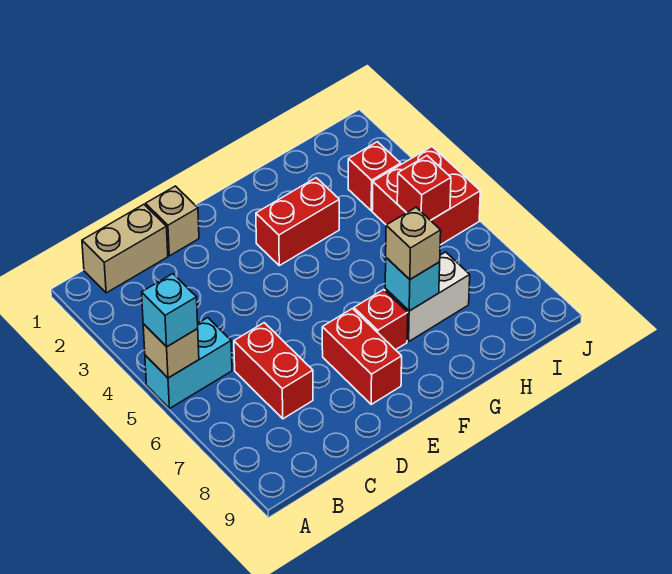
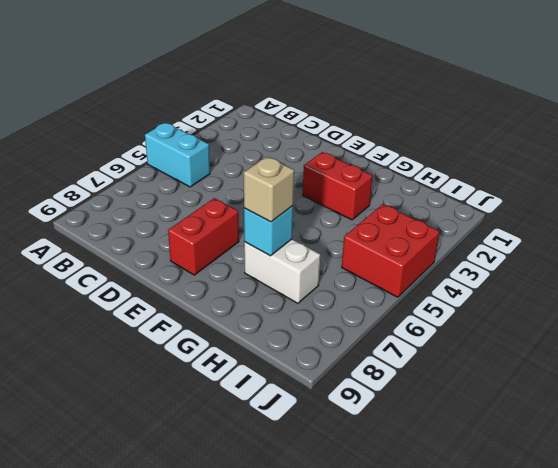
none -> tan brick B1:C1 level 1
none -> red brick C6:C7 level 1
none -> tan brick D1 level 1

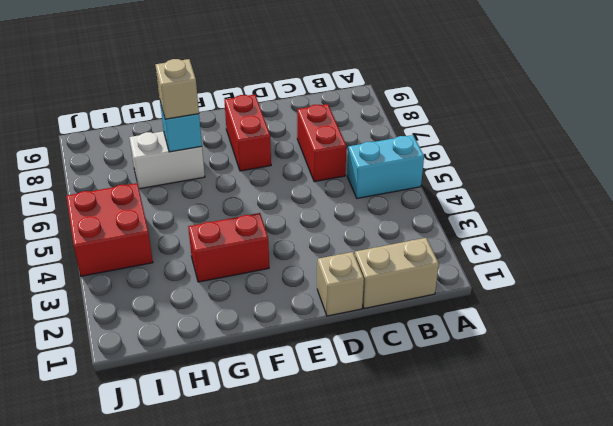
none -> red brick F7 level 1
none -> red brick I3 level 1
none -> tan brick A5 level 2

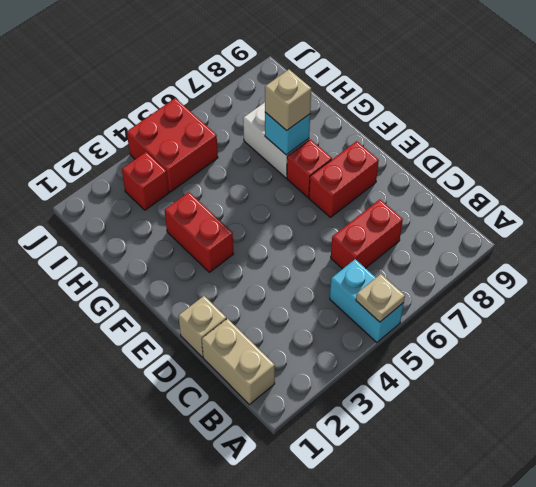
tan plate A5 level 2 -> tan brick A5 level 2
none -> red brick I5 level 2
none -> cyan brick A5 level 3

